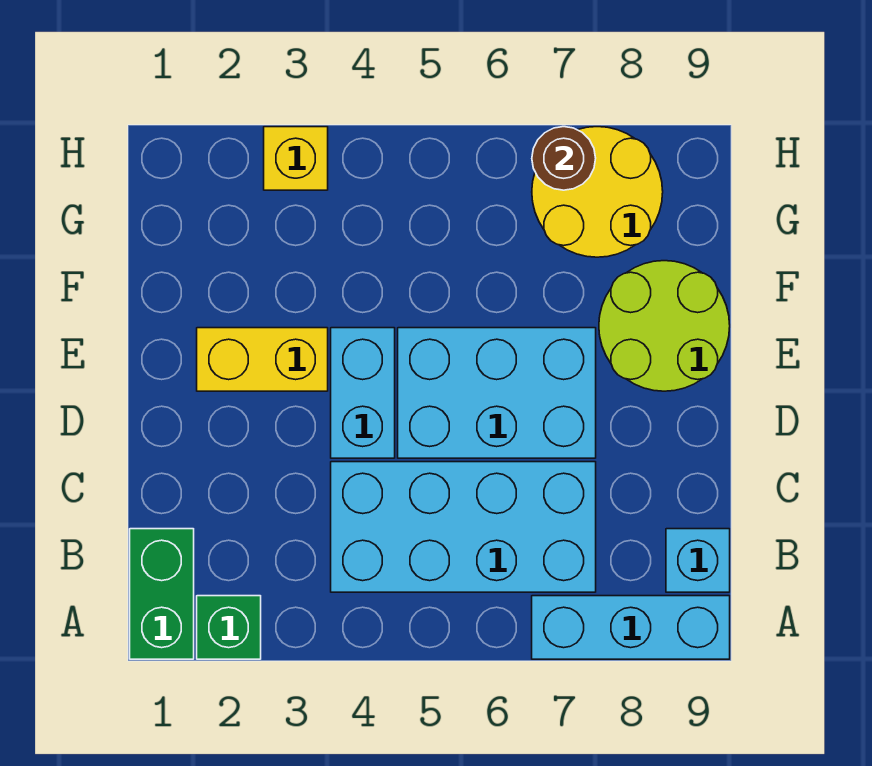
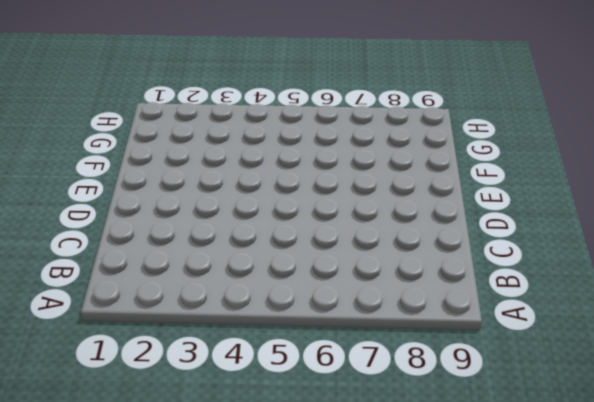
none -> green brick A1:B1 level 1
none -> green brick A2 level 1
none -> cyan brick A7:A9 level 1

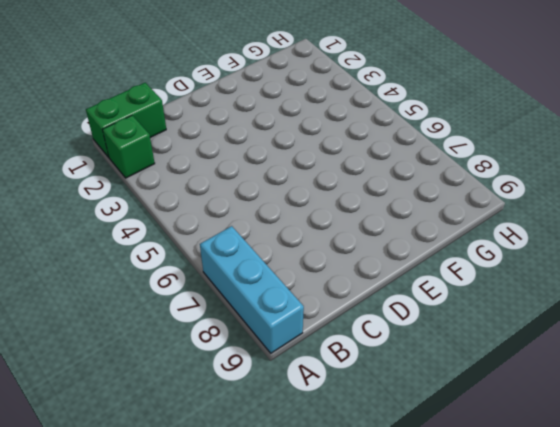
none -> cyan brick B4:C7 level 1
none -> cyan brick B9 level 1
none -> cyan brick D4:E4 level 1

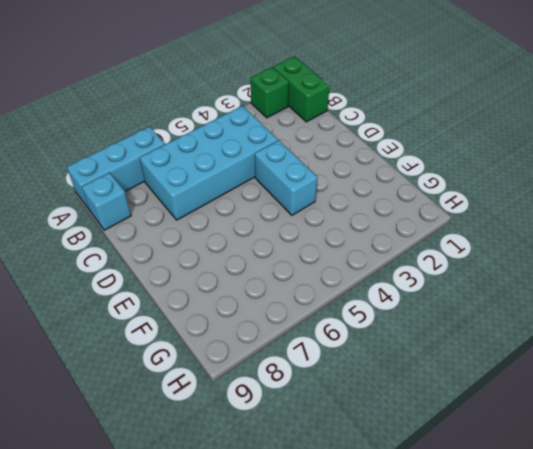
none -> cyan brick D5:E7 level 1
none -> yellow brick E2:E3 level 1
none -> lime round brick E8:F9 level 1

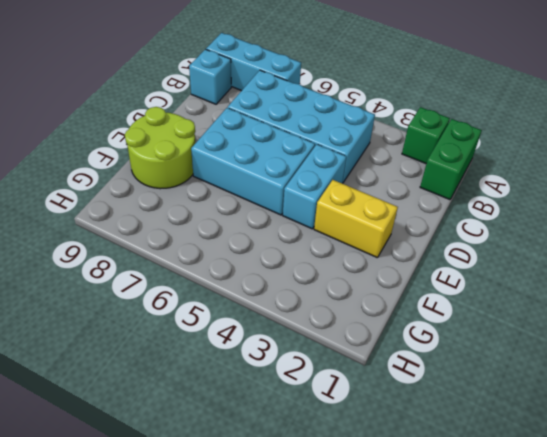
none -> yellow round brick G7:H8 level 1
none -> yellow brick H3 level 1
none -> brown round brick H7 level 2

